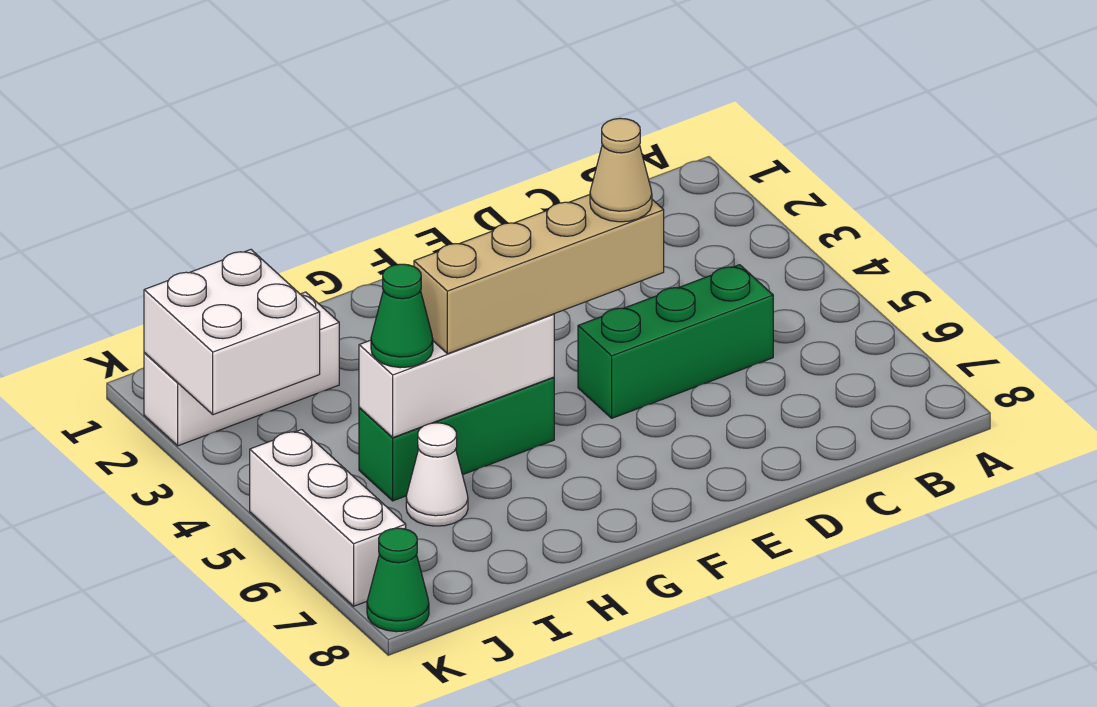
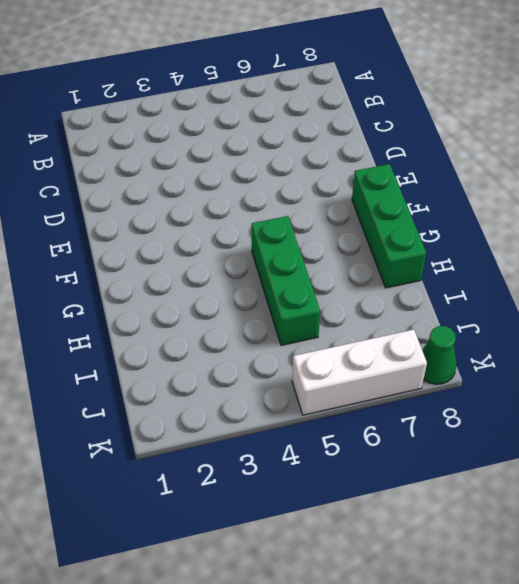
green brick F8:H8 level 1 -> green brick C5:E5 level 1
none -> white brick I2:K2 level 1
none -> white cone I6 level 1

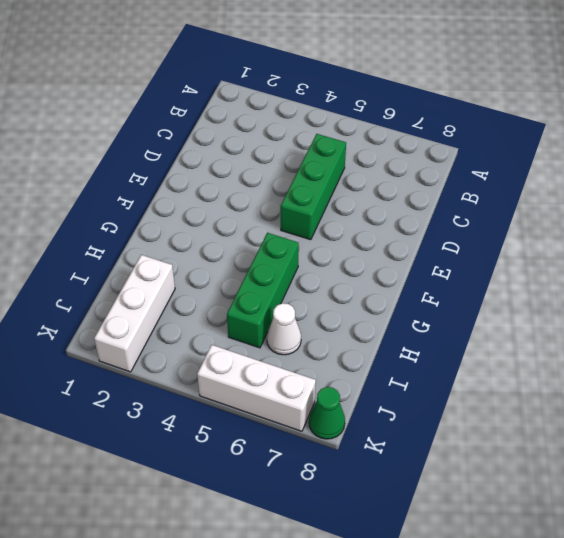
none -> white brick G5:I5 level 2
none -> white brick J2:K3 level 2

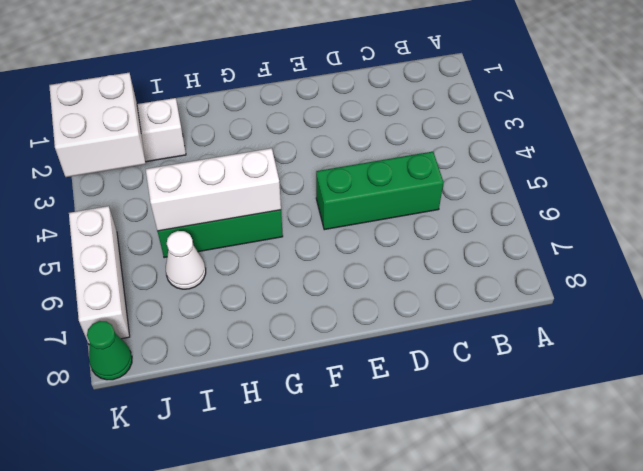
none -> tan brick E5:H5 level 3
none -> green cone I5 level 3

